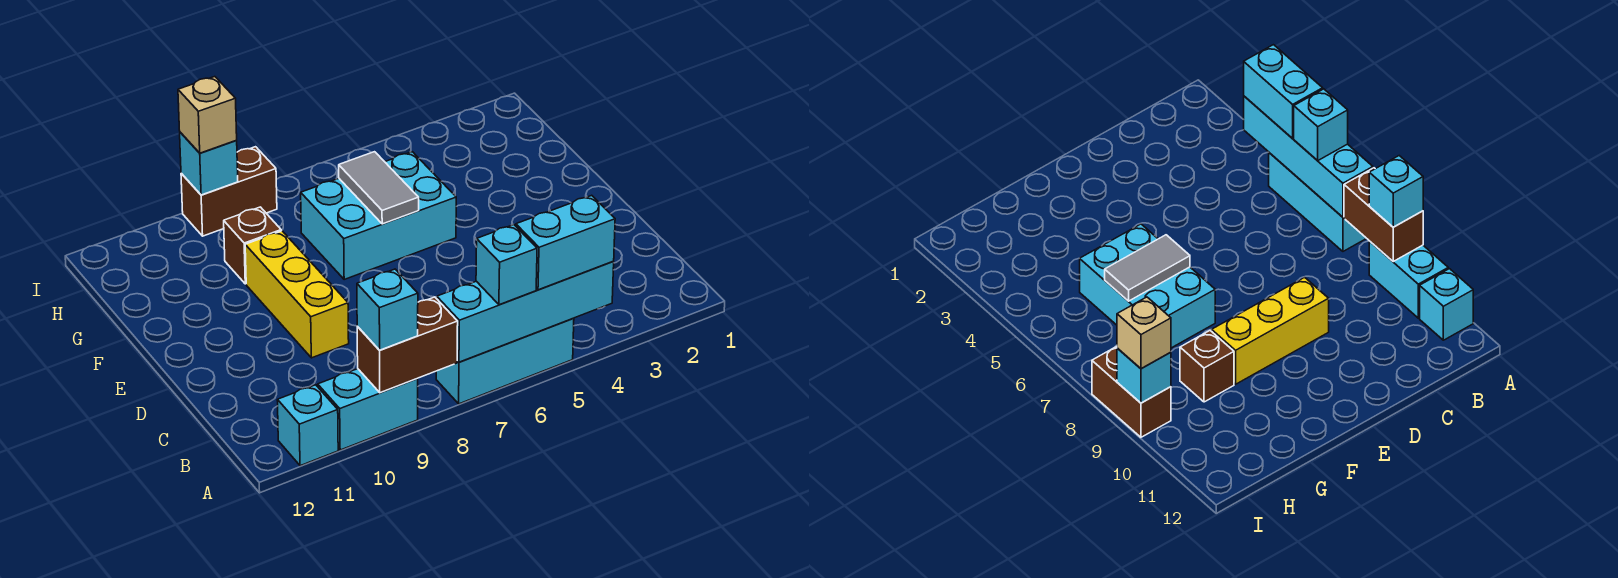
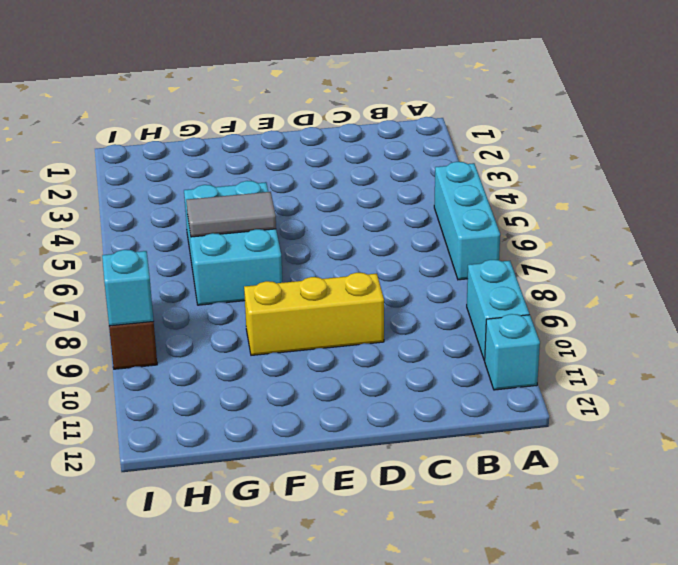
none -> brown brick G9 level 1
none -> cyan brick A4:A7 level 2
none -> brown brick A8:A9 level 2

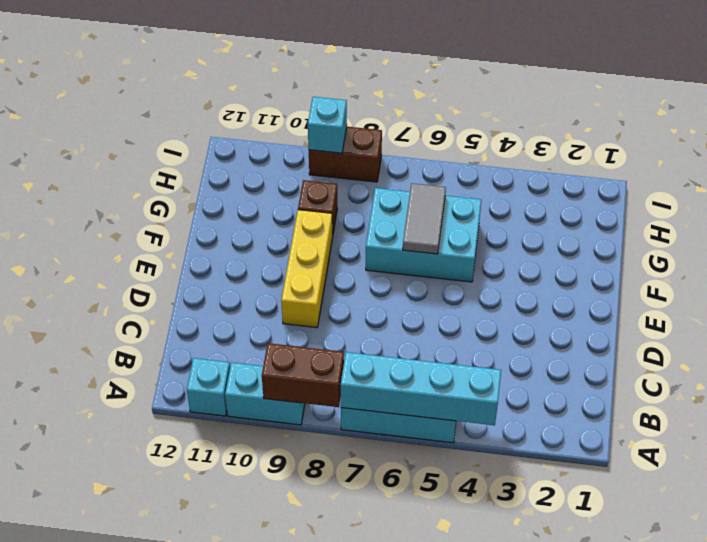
none -> cyan brick A4:A5 level 3
none -> cyan brick A6 level 3
none -> cyan brick A9 level 3

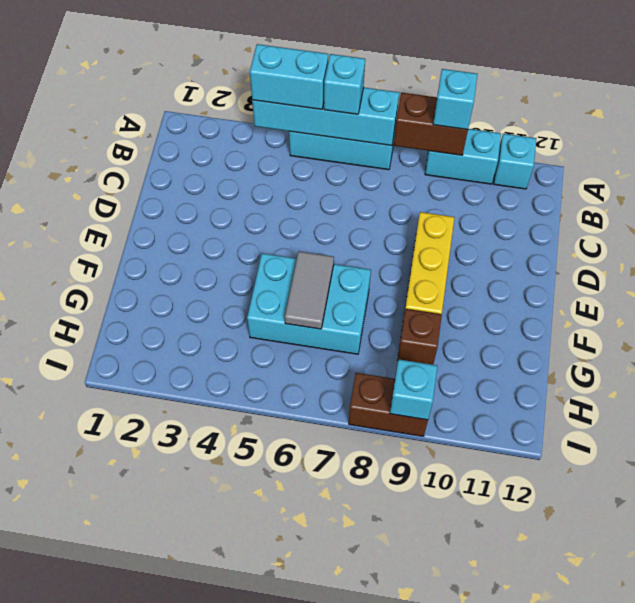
none -> tan brick I9 level 3

